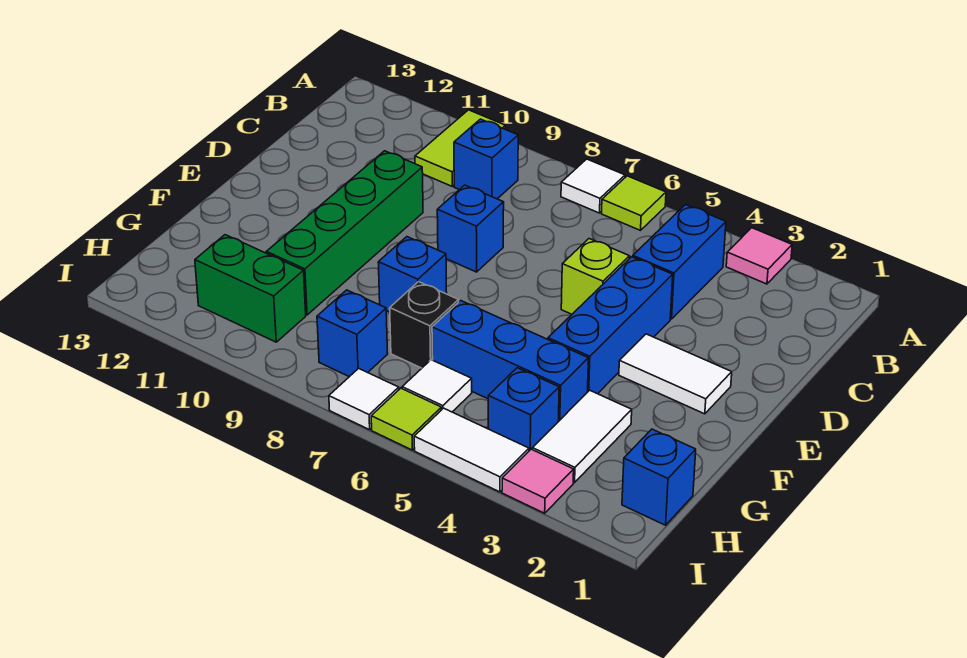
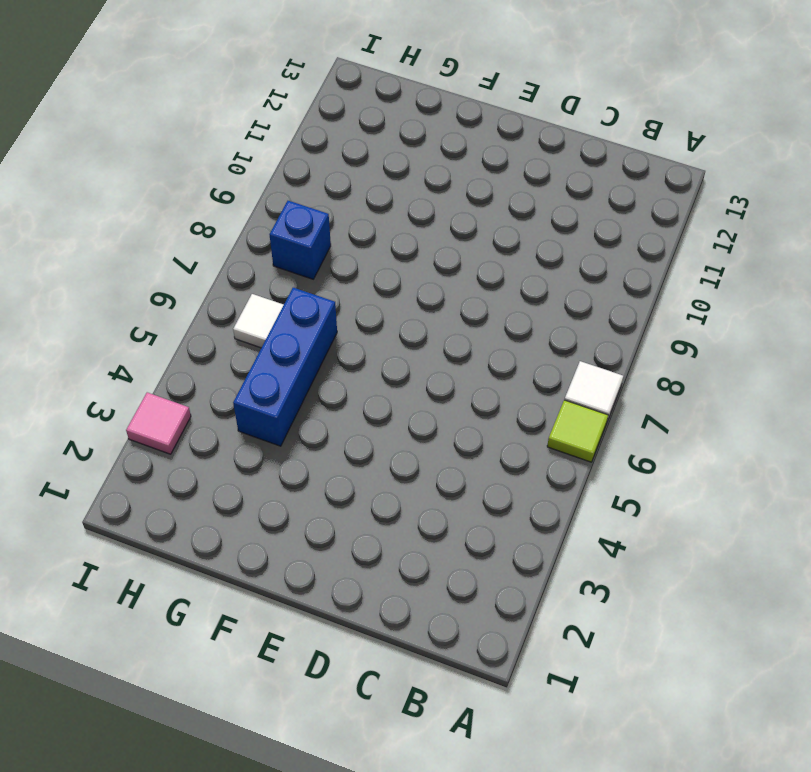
none -> pink tile A3 level 1
none -> lime tile A10:B10 level 1
none -> blue brick B4:C4 level 1

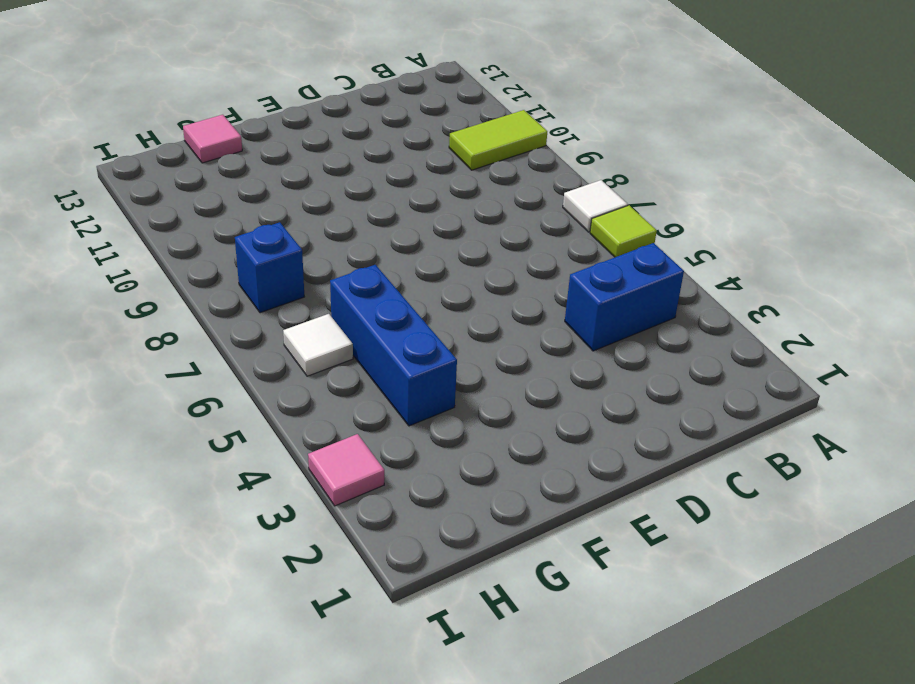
pink tile G13 level 1 -> pink tile A3 level 1
none -> blue brick B9 level 1
none -> blue brick D4:F4 level 1
none -> lime brick D5 level 1

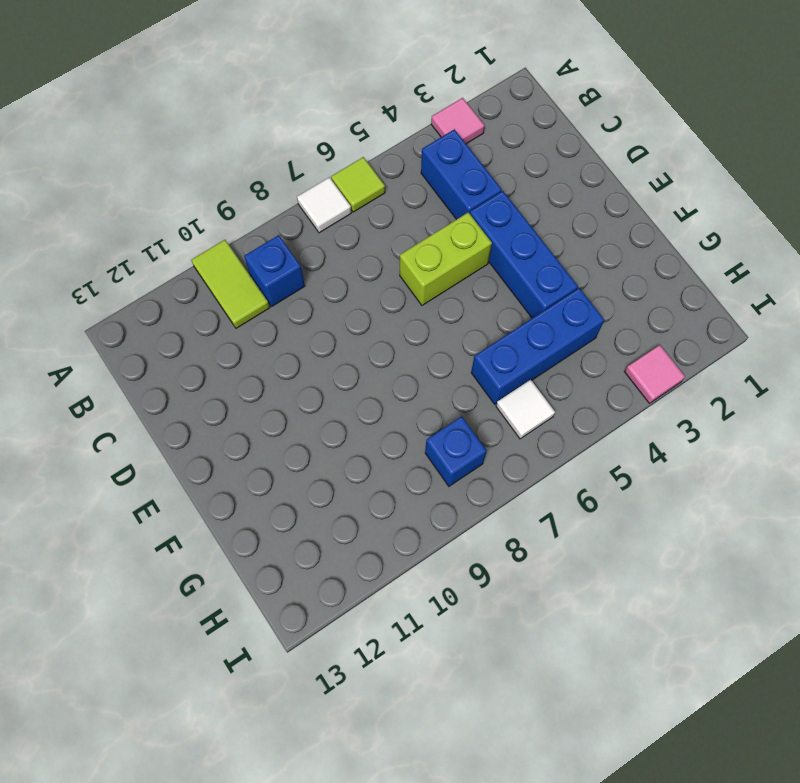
lime brick D5:D6 level 1 -> lime brick D5 level 1
none -> blue brick D8 level 1
none -> green brick D10:G10 level 1
none -> white tile E2:E3 level 1

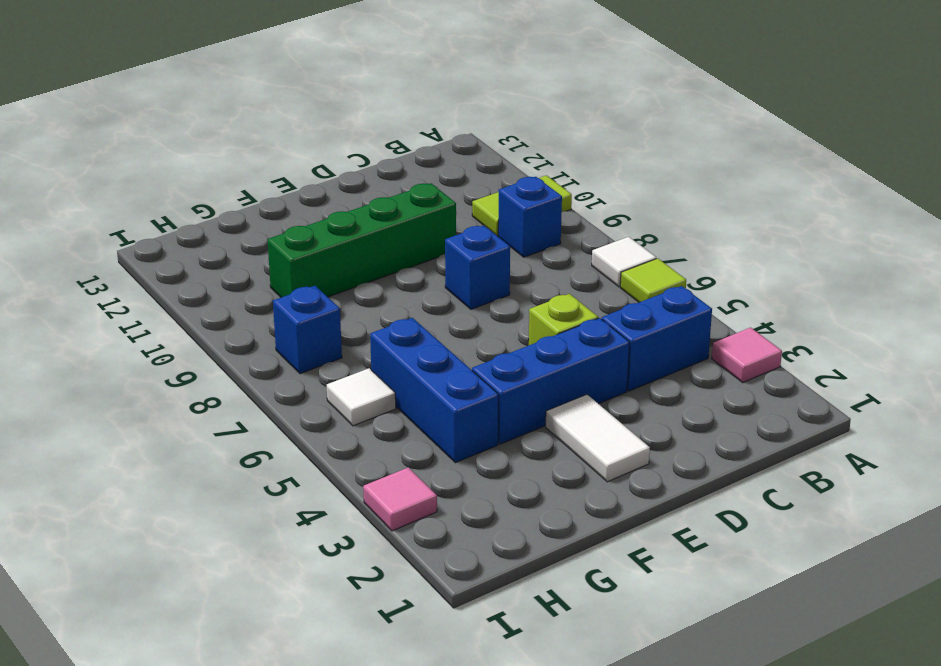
none -> blue brick F8 level 1
none -> white tile G3:H3 level 1
none -> black brick G7 level 1

